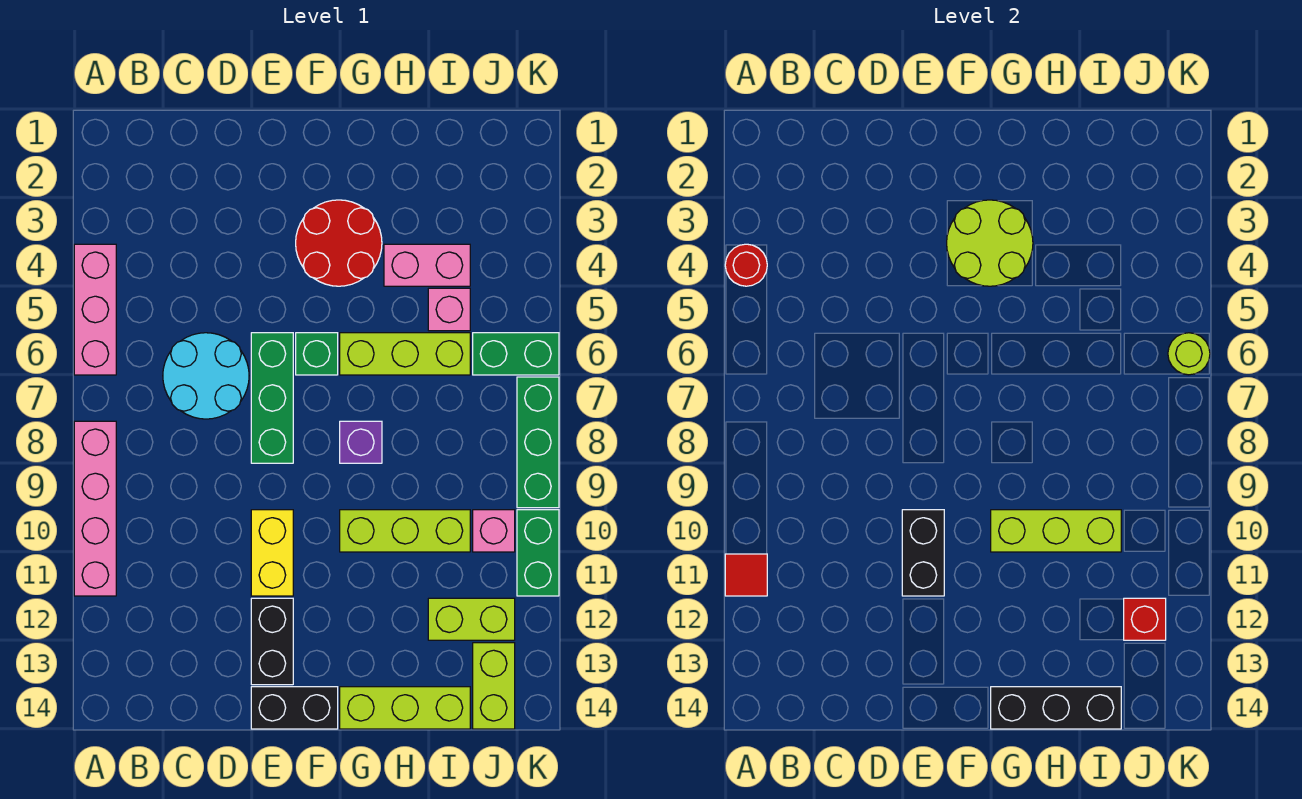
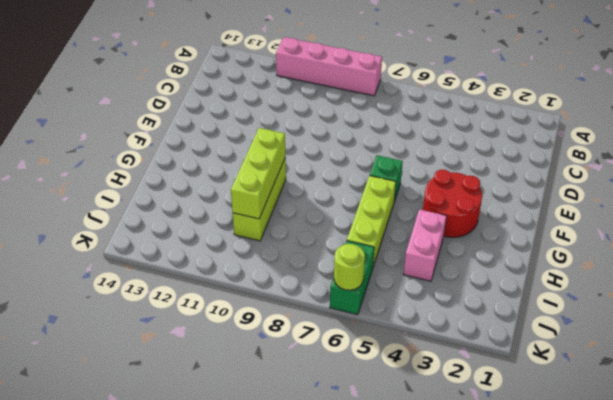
none -> pink brick A4:A6 level 1
none -> cyan round brick C6:D7 level 1
none -> green brick E6:E8 level 1

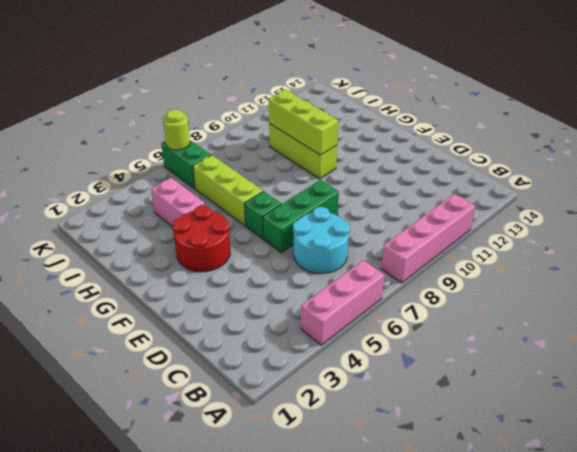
none -> yellow brick E10:E11 level 1
none -> black brick E12:E13 level 1
none -> black brick E14:F14 level 1

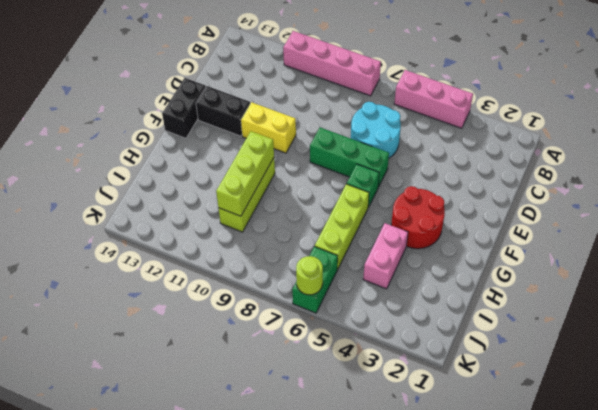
none -> purple brick G8 level 1
none -> lime brick G14:I14 level 1
none -> pink brick I5 level 1

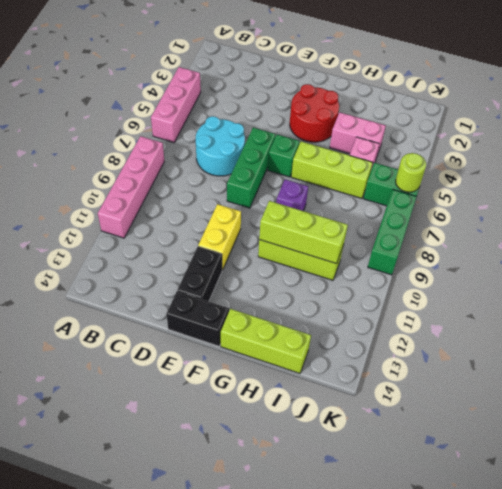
none -> lime brick I12:J12 level 1
none -> pink brick J10 level 1
none -> lime brick J13:J14 level 1

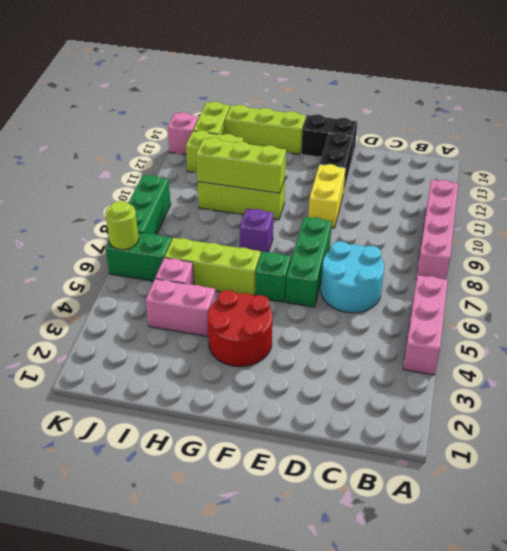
pink brick K13 level 1 -> pink brick J10 level 1
none -> green brick K10:K11 level 1
none -> red round brick A4 level 2
none -> red tile A11 level 2

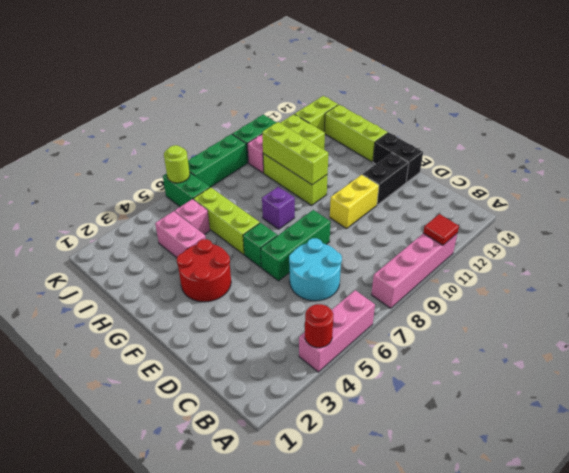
none -> black brick E10:E11 level 2
none -> lime round brick F3:G4 level 2
none -> black brick G14:I14 level 2

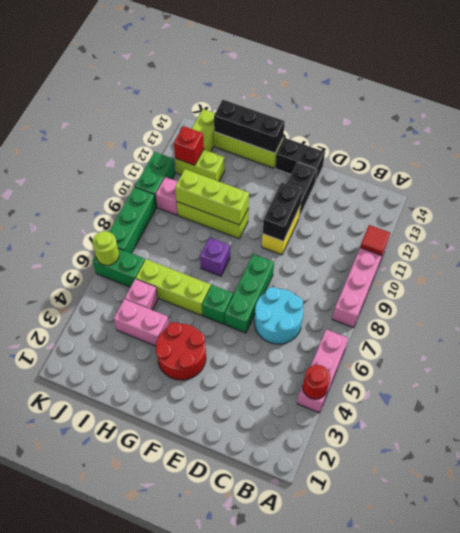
none -> lime round brick F3:G4 level 2

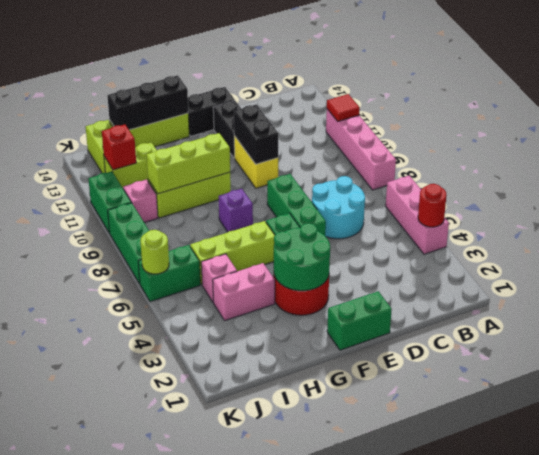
green brick E1:F1 level 1 -> none
green round brick F3:G4 level 2 -> lime round brick F3:G4 level 2

